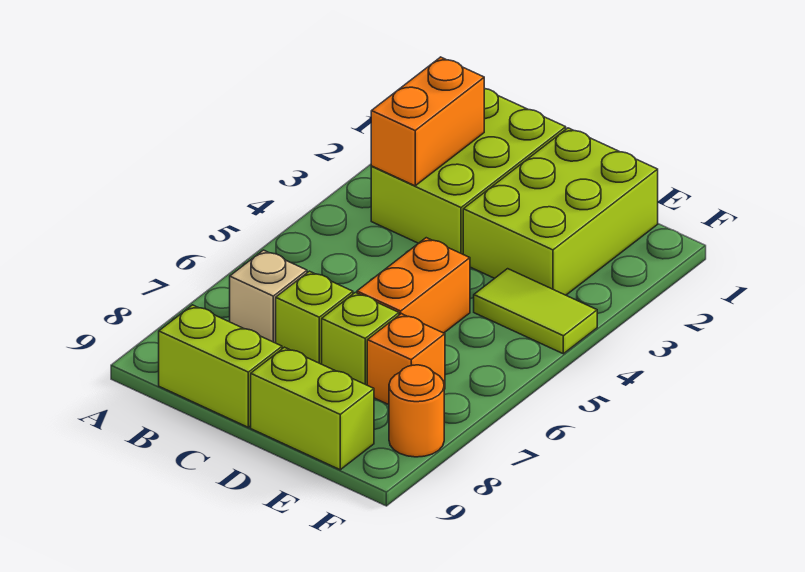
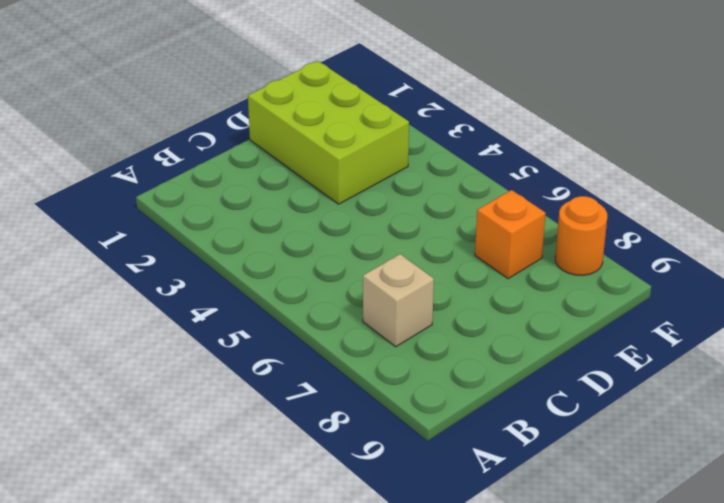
none -> lime brick B1:C3 level 1
none -> lime brick B9:C9 level 1
none -> lime brick C7 level 1

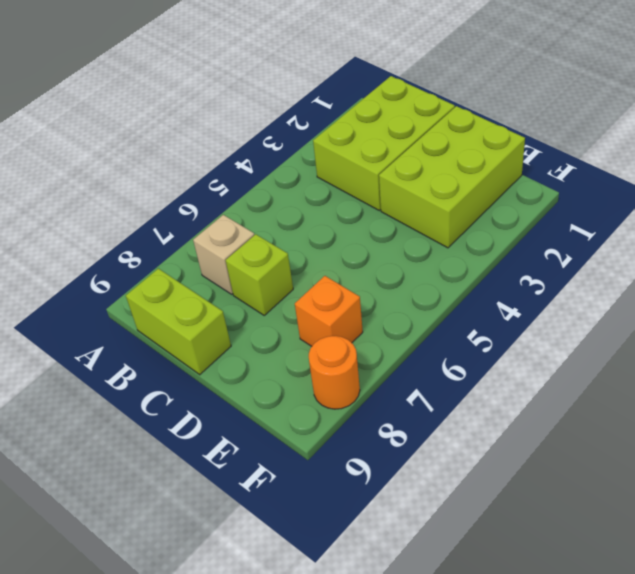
none -> orange brick D5:D6 level 1
none -> lime brick D7 level 1
none -> lime brick D9:E9 level 1

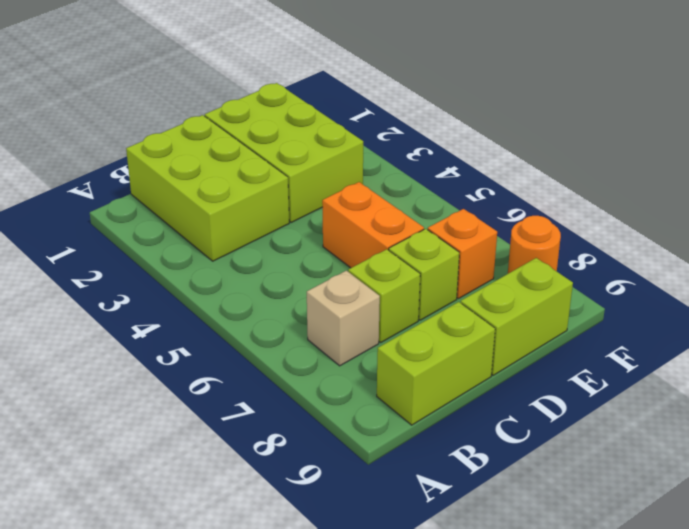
none -> lime tile E4:F4 level 1
none -> orange brick B2:B3 level 2

